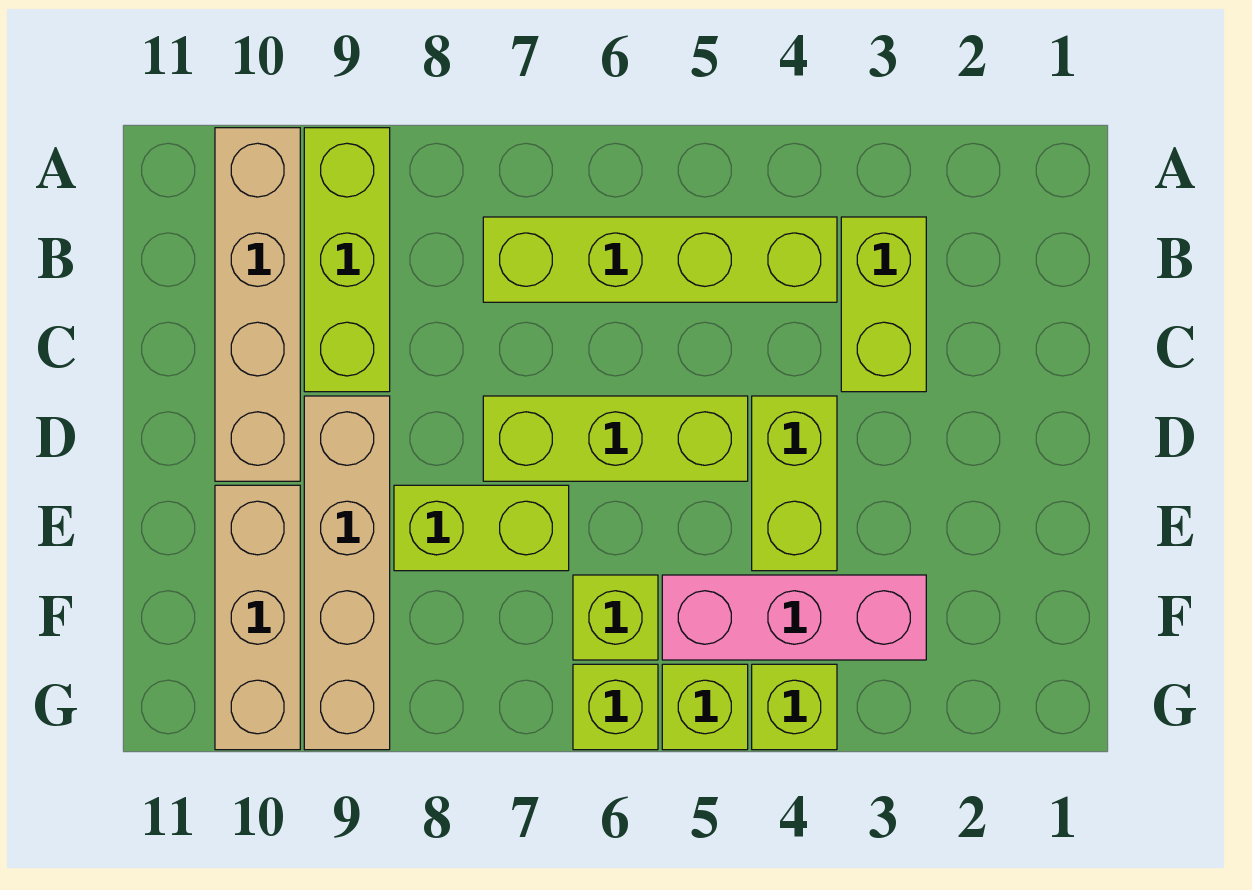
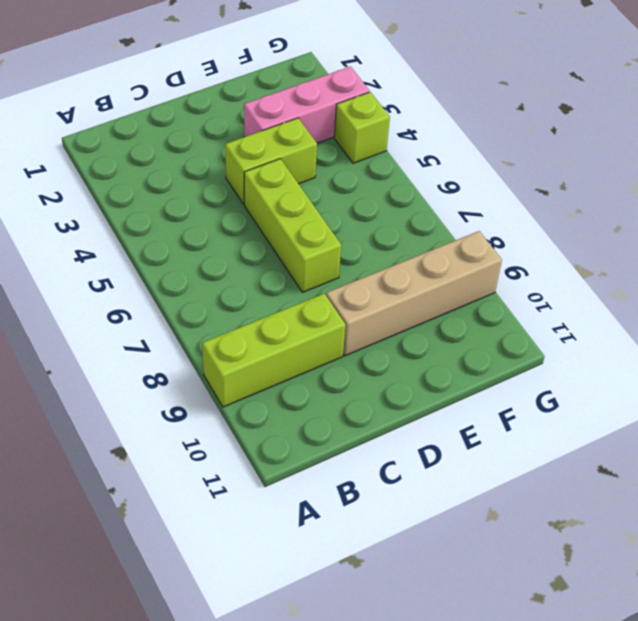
pink brick E3:G3 level 1 -> pink brick F3:F5 level 1
none -> tan brick A10:D10 level 1
none -> lime brick B3:C3 level 1
none -> lime brick B4:B7 level 1

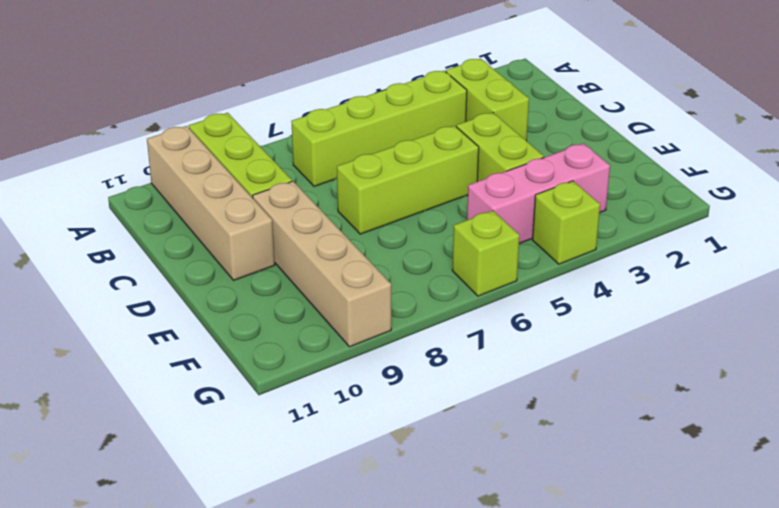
none -> lime brick E7:E8 level 1
none -> tan brick E10:G10 level 1
none -> lime brick F6 level 1

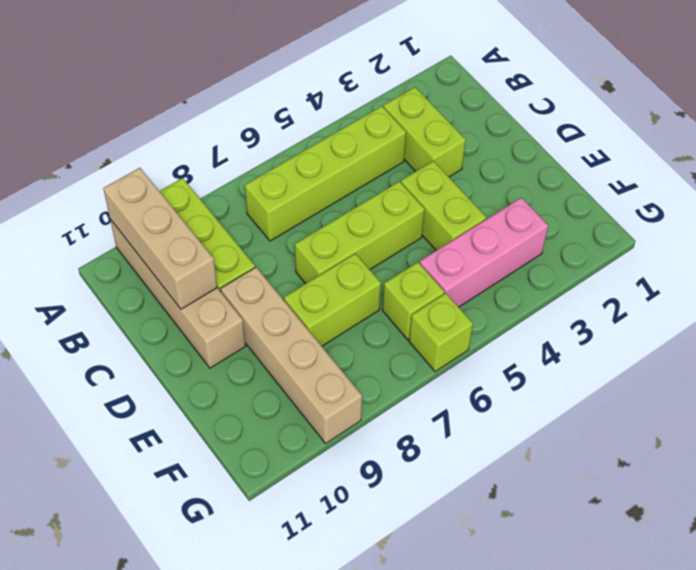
tan brick A10:C10 level 2 -> tan brick E10:G10 level 1
none -> lime brick G4 level 1
none -> lime brick G5 level 1

